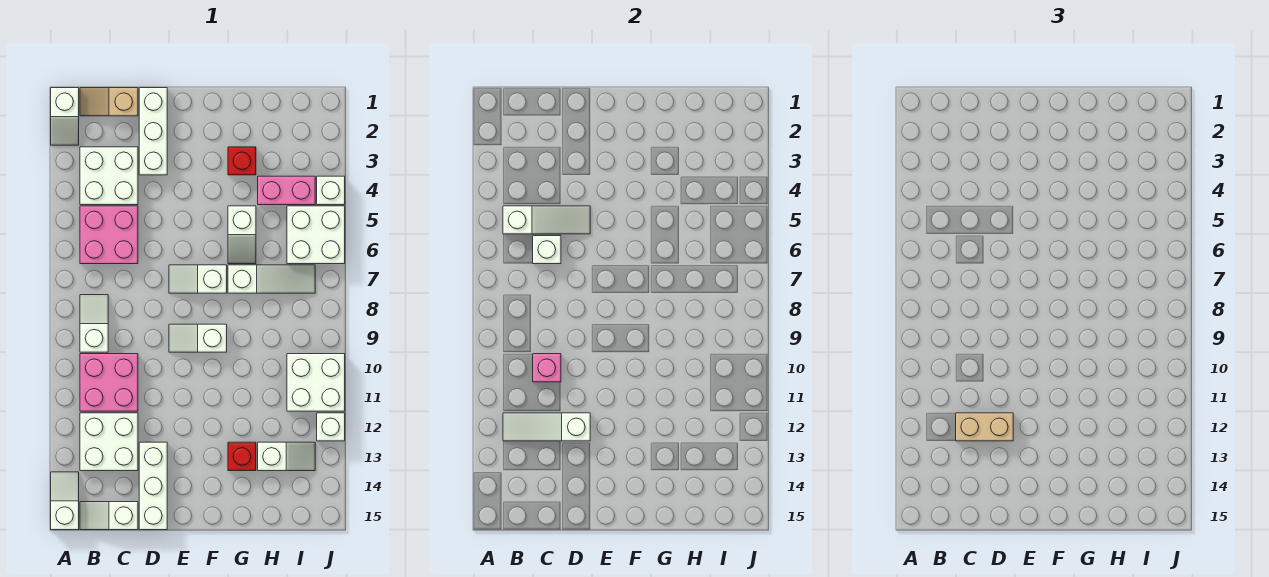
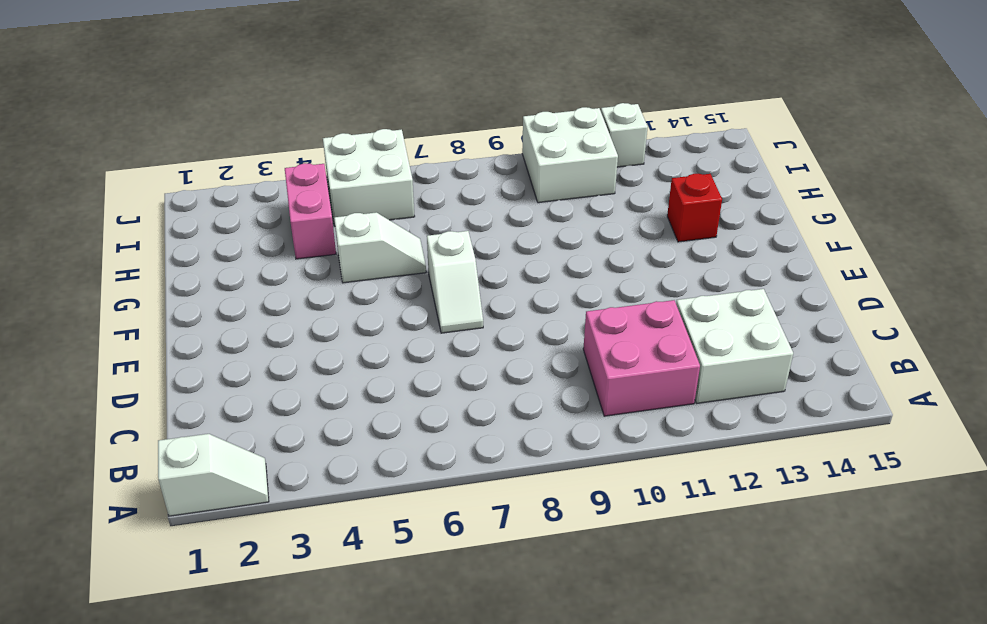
none -> white slope A14:A15 level 1 top 15
none -> tan slope B1:C1 level 1 top C
none -> white brick B3:C4 level 1

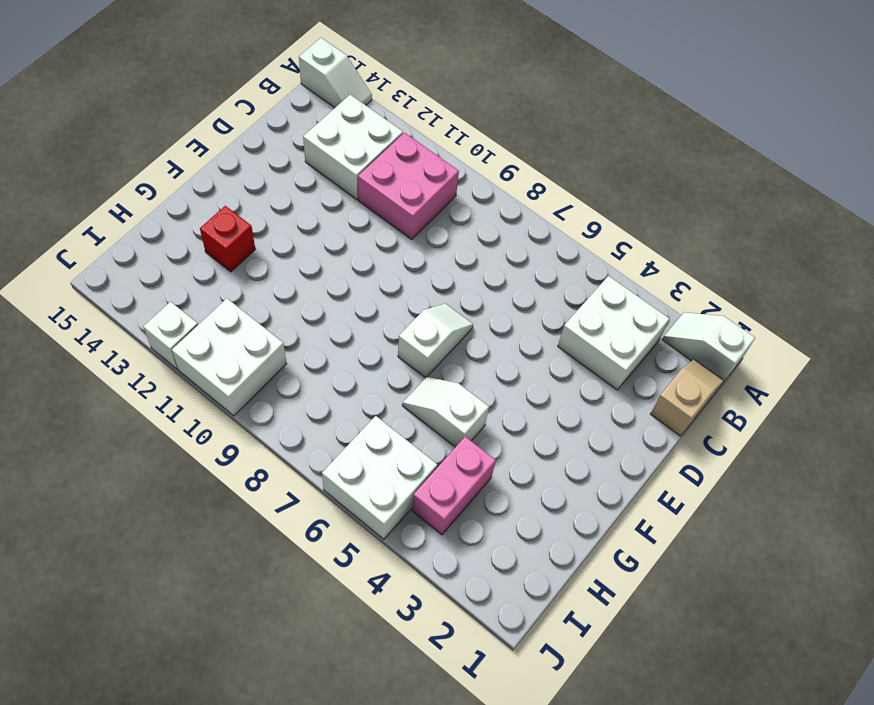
none -> pink brick B5:C6 level 1
none -> white slope B8:B9 level 1 top 9
none -> white slope B15:C15 level 1 top C

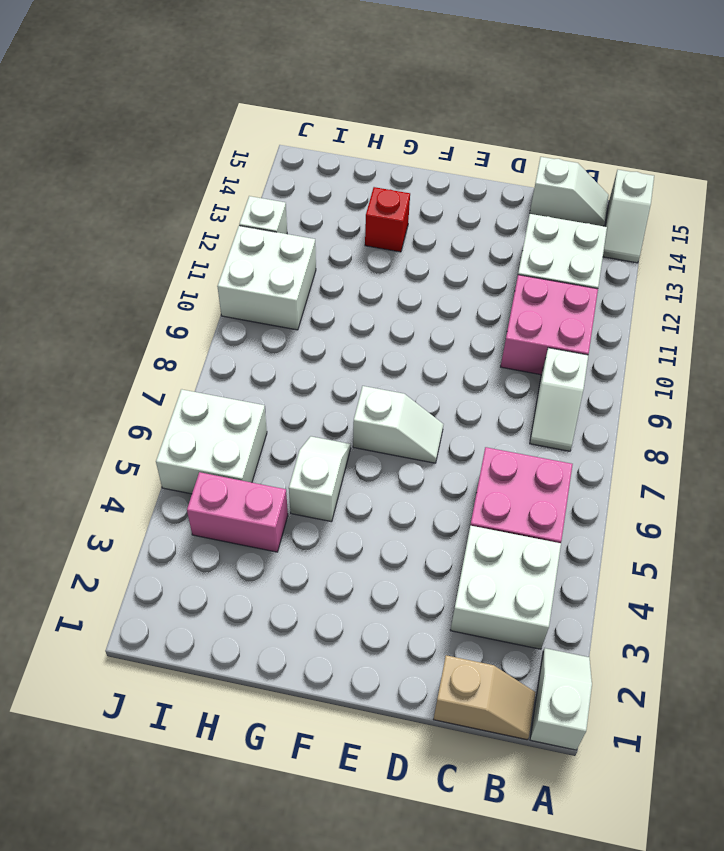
none -> white brick D1:D3 level 1
none -> white brick D13:D15 level 1
none -> white slope E9:F9 level 1 top F

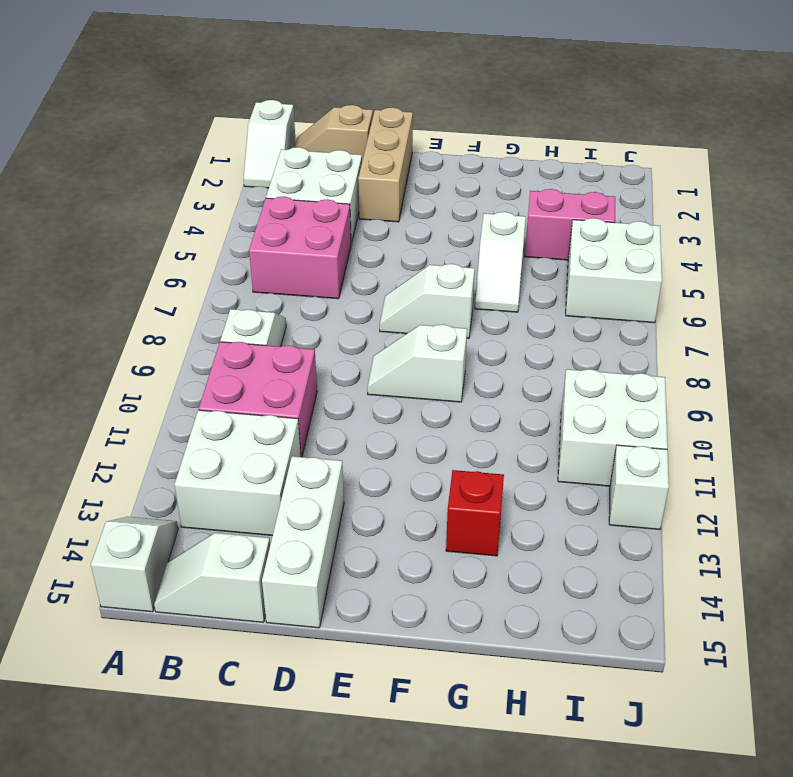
tan brick D1:D3 level 1 -> white brick D1:D3 level 1
none -> red brick G3 level 1
none -> white slope G7:I7 level 1 top G
none -> white slope H13:I13 level 1 top H

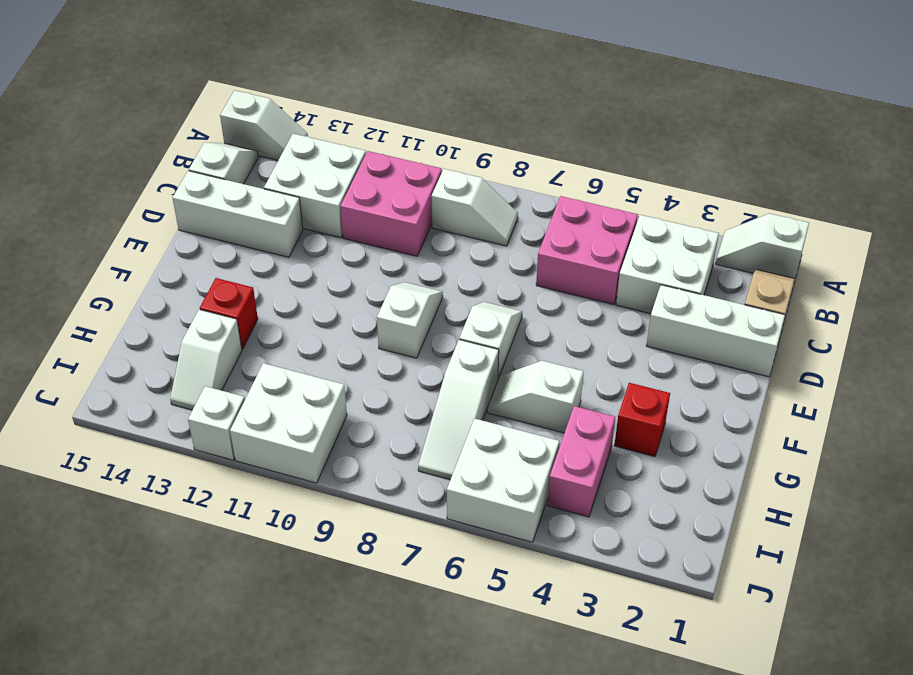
none -> white brick J4 level 1
none -> white slope B5:D5 level 2 top B
none -> white slope B12:D12 level 2 top D

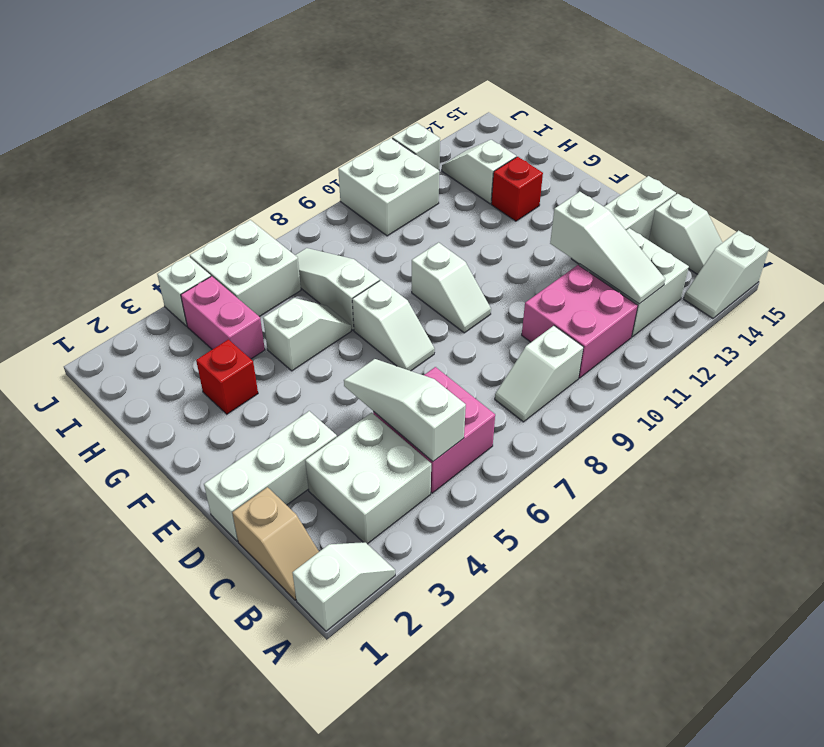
none -> white brick C6 level 2
none -> pink brick C10 level 2
none -> tan brick C12:D12 level 3

